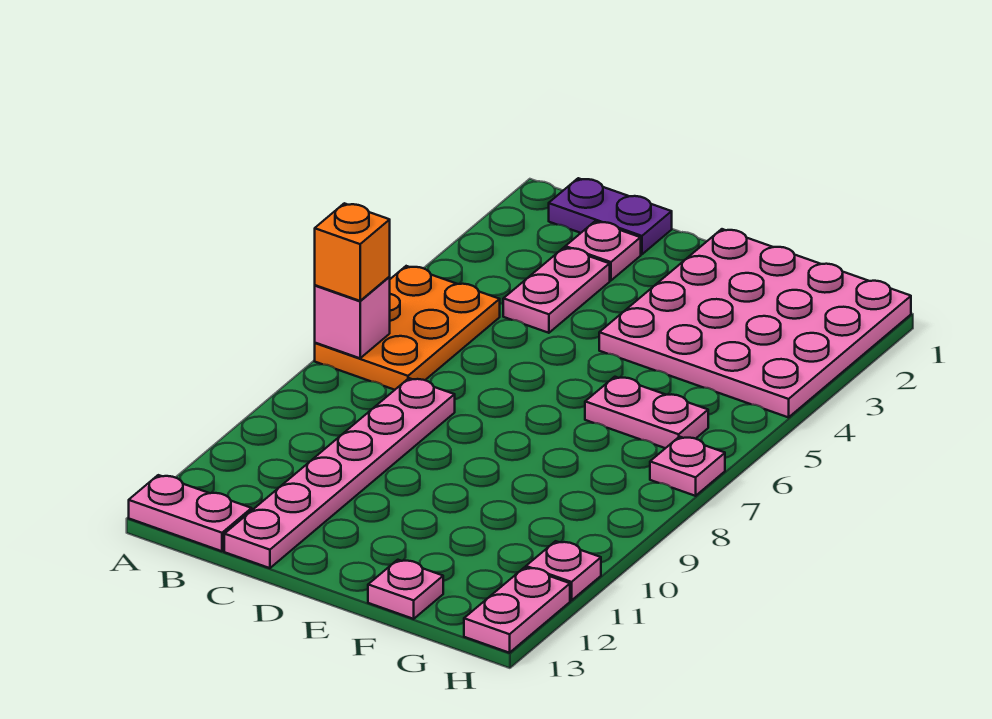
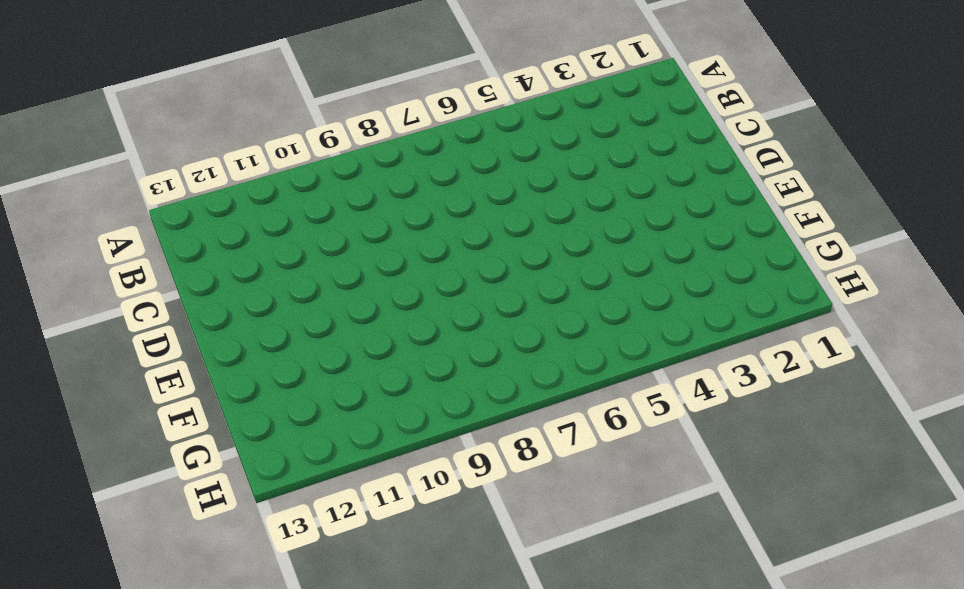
none -> orange plate A5:B7 level 1
none -> pink plate A13:B13 level 1
none -> purple plate B1:C1 level 1

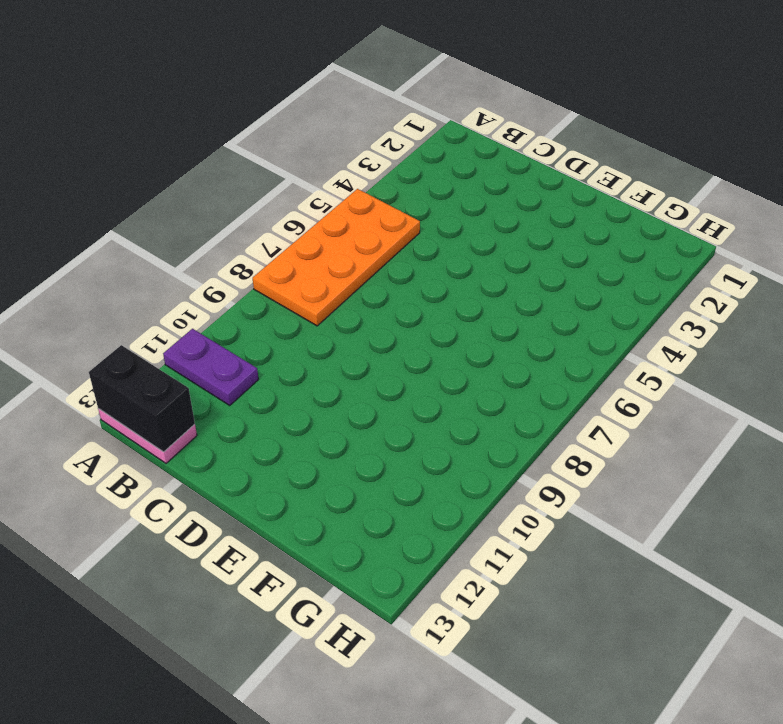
orange plate A5:B8 level 1 -> orange plate A5:B7 level 1
purple plate A11:B11 level 1 -> purple plate B1:C1 level 1
black brick A13:B13 level 2 -> none
none -> pink plate C2 level 1
none -> pink plate C3:C4 level 1
none -> pink plate C8:C13 level 1

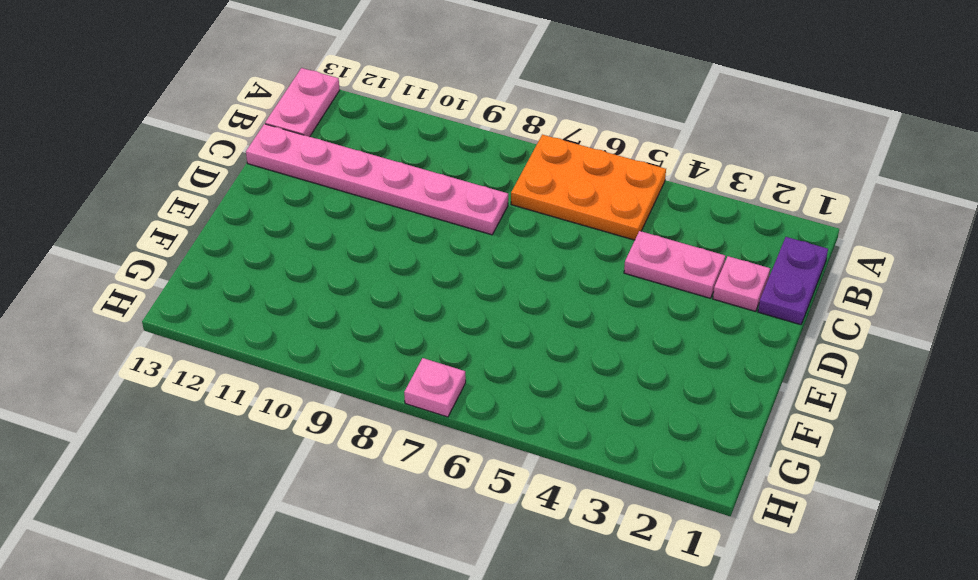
none -> pink plate E1:H4 level 1
none -> pink plate F6:G6 level 1
none -> pink plate F13 level 1

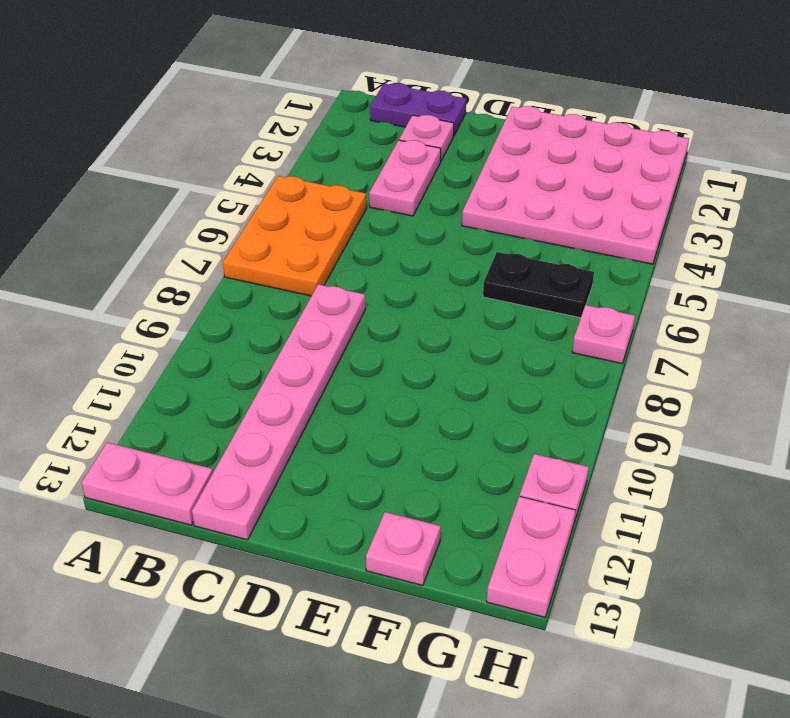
black plate F6:G6 level 1 -> pink plate F6:G6 level 1
none -> pink brick A7 level 2
none -> orange brick A7 level 3

